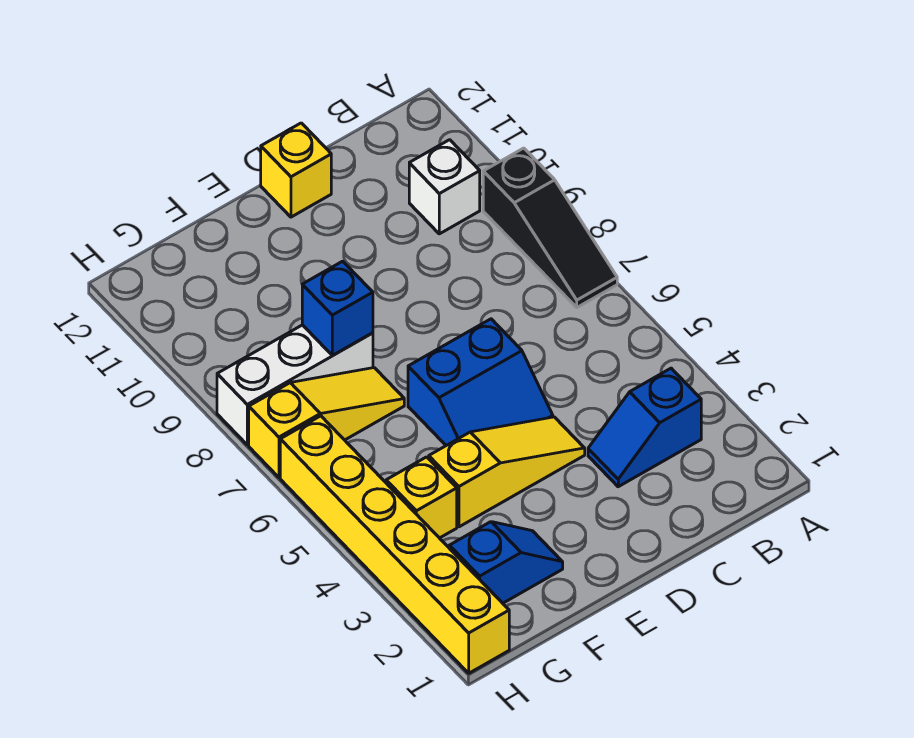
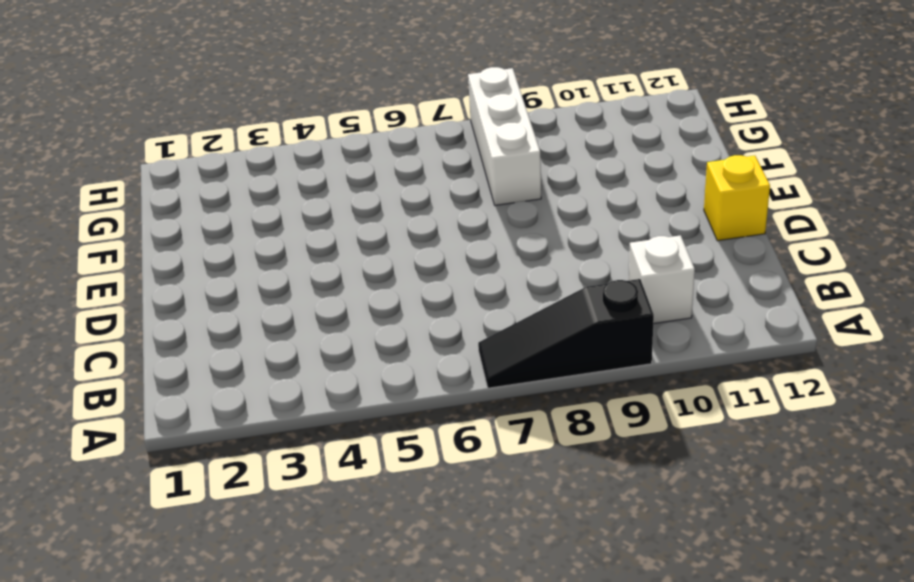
none -> blue slope B3:C3 level 1 top B
none -> yellow slope D4:F4 level 1 top F
none -> blue slope D5:E6 level 1 top 6

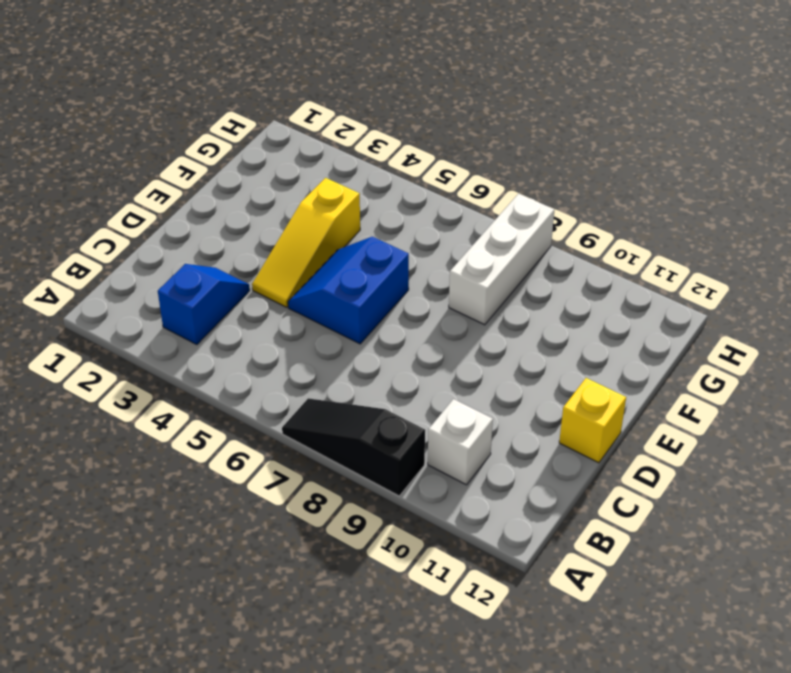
none -> blue slope F2:G2 level 1 top G
none -> yellow slope F7:H7 level 1 top H
none -> yellow brick G4 level 1

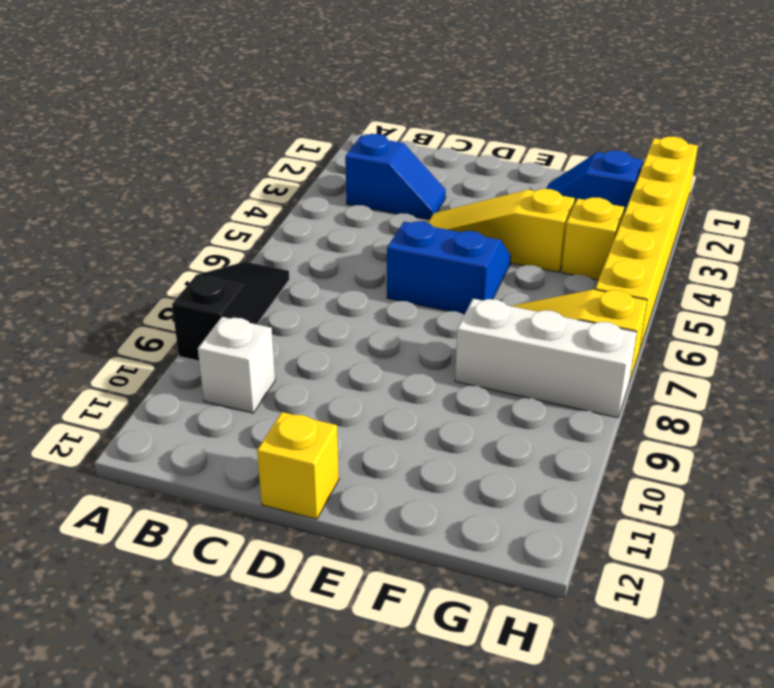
none -> blue brick F8 level 2

